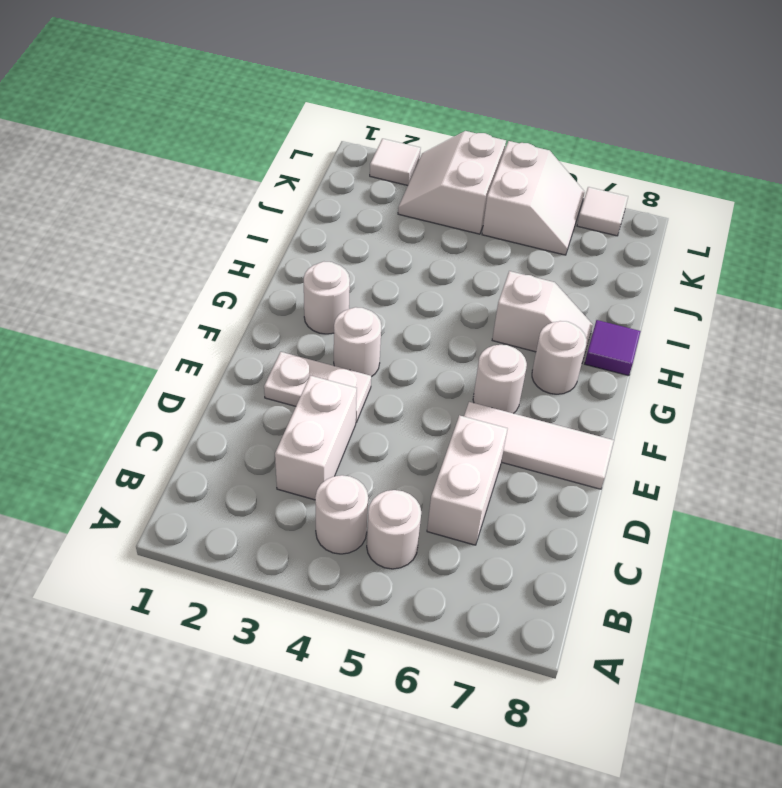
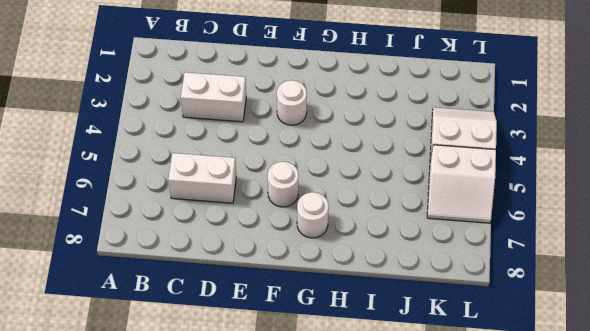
none -> white round brick B4 level 1
none -> white round brick B5 level 1
none -> white plate E2:E3 level 1

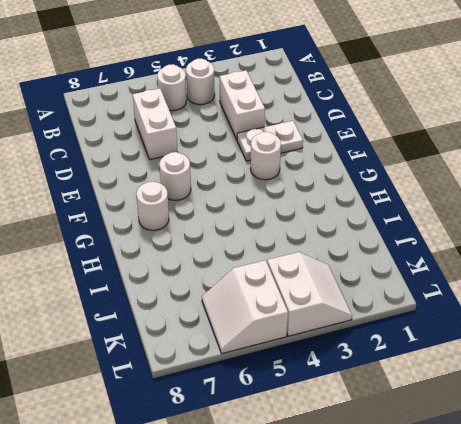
none -> white tile E6:E8 level 1
none -> white round brick G2 level 1
none -> white slope H6:H7 level 1 top 6

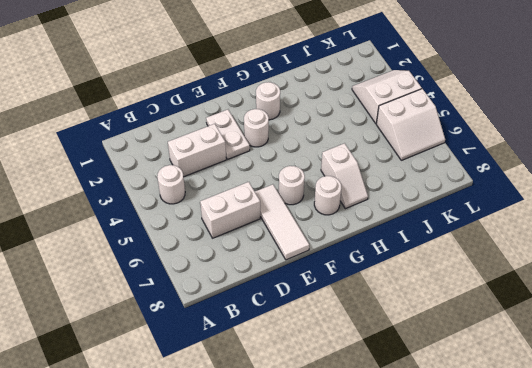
none -> white round brick B5 level 1
none -> purple tile H8 level 1
none -> white tile L2 level 1

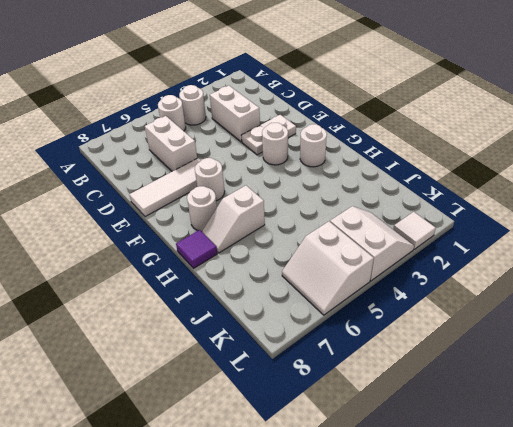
none -> white tile L7 level 1

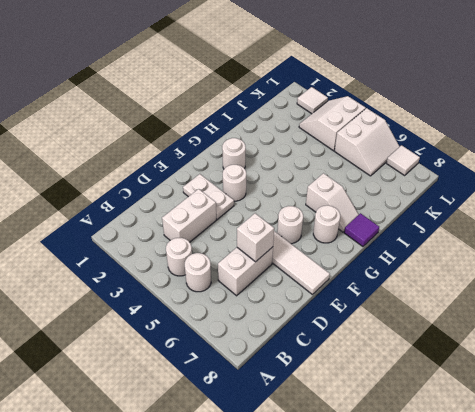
white brick D6 level 2 -> none

